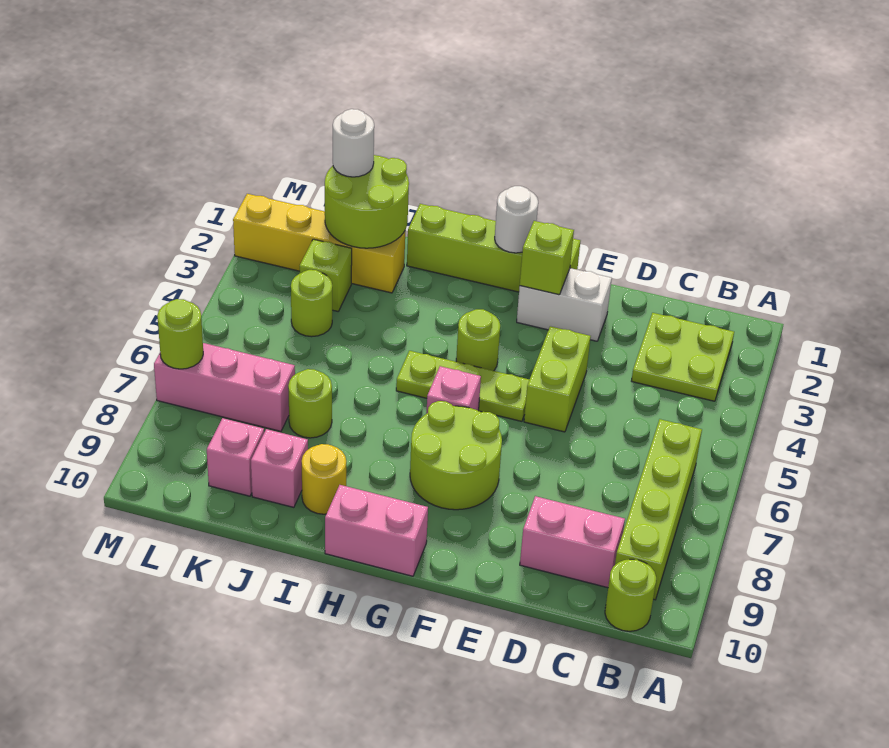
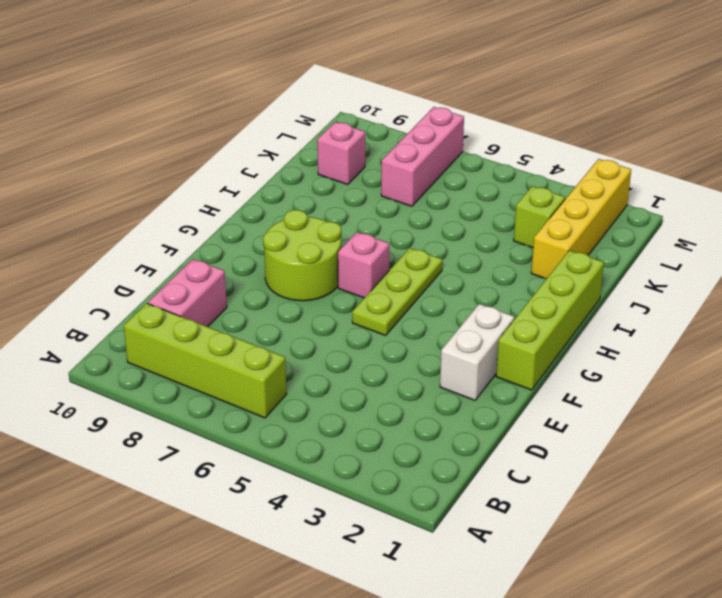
none -> lime plate B2:C3 level 1
none -> lime round brick B10 level 1
none -> lime brick E4:E5 level 1

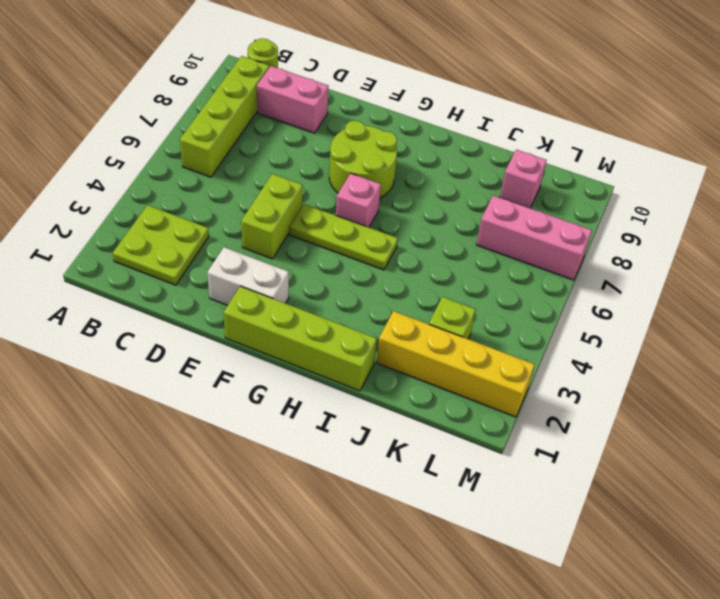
none -> lime round brick G4 level 1
none -> pink brick G10:H10 level 1
none -> yellow round brick I9 level 1

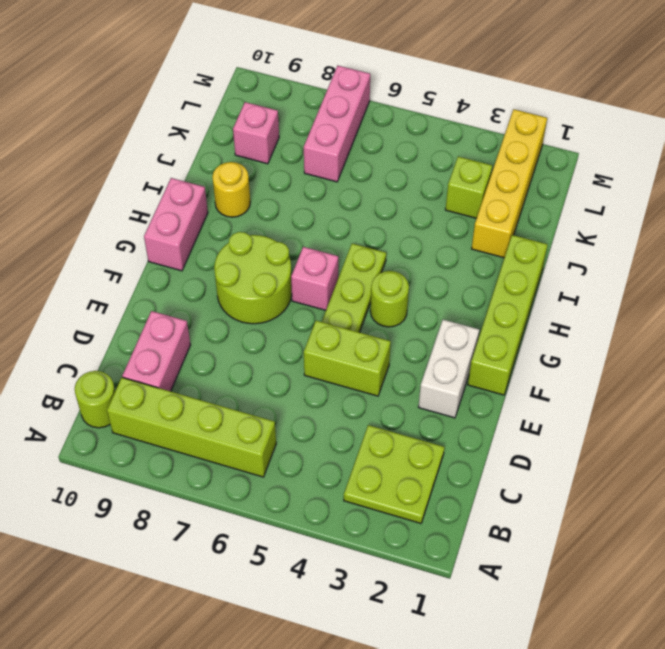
none -> lime round brick J7 level 1
none -> pink brick J9 level 1
none -> lime round brick K4 level 1

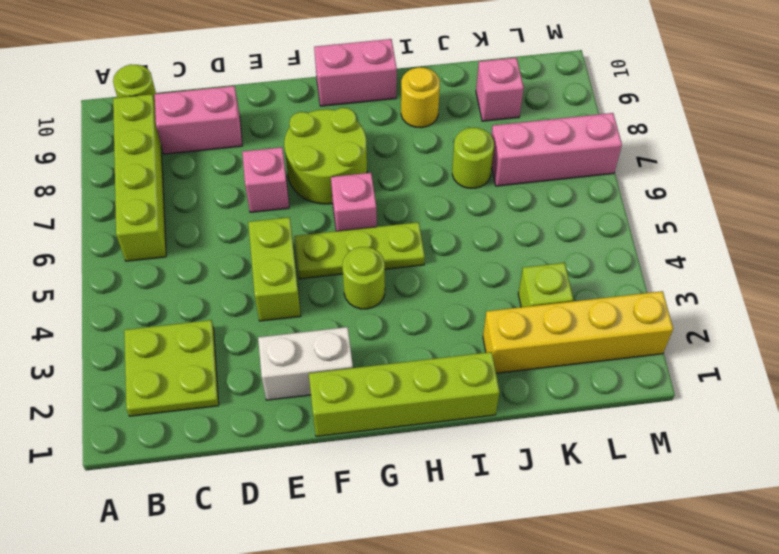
pink brick E7 level 1 -> pink brick J9 level 1
none -> lime round brick K4 level 1
none -> lime brick F2 level 2
none -> white round brick G1 level 2

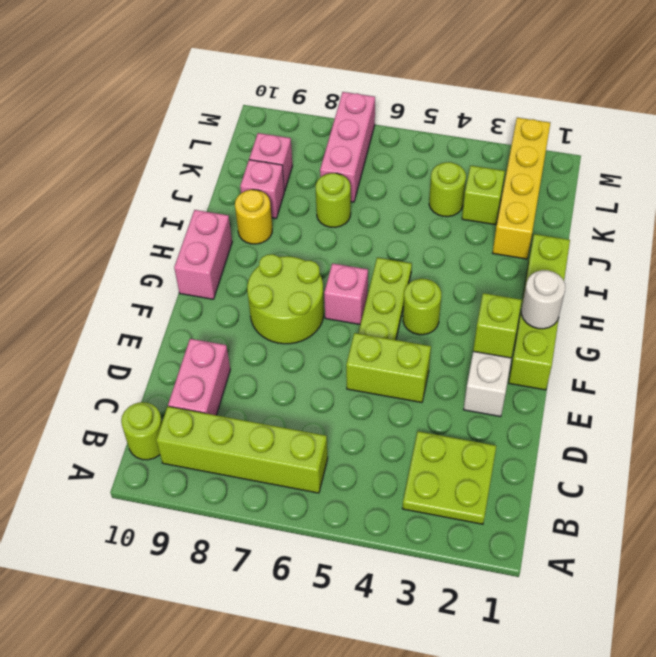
none -> lime round brick J1:K2 level 2
none -> lime round brick M7 level 2
none -> white round brick K1 level 3

